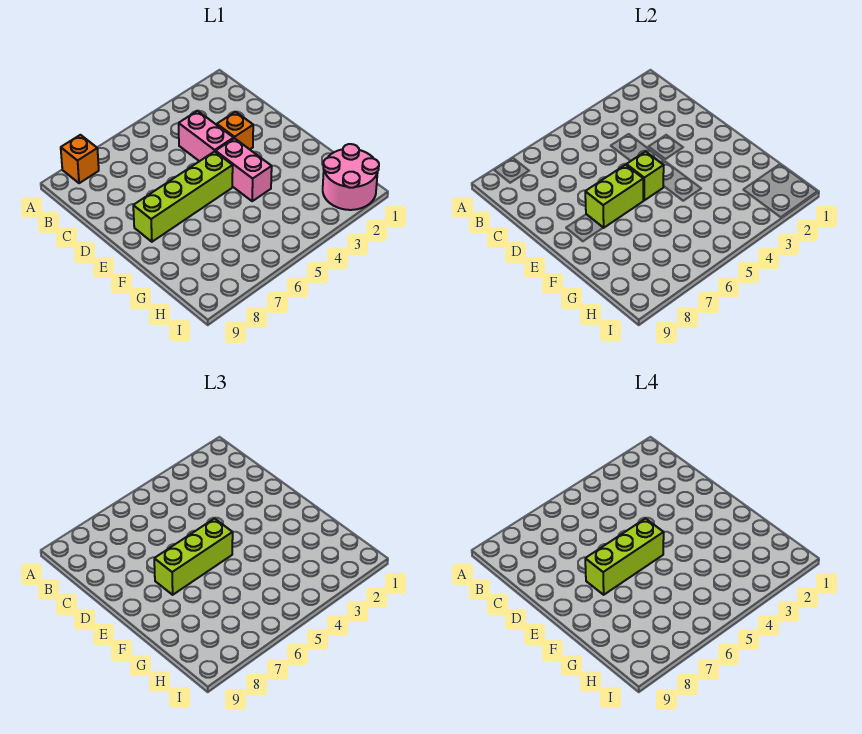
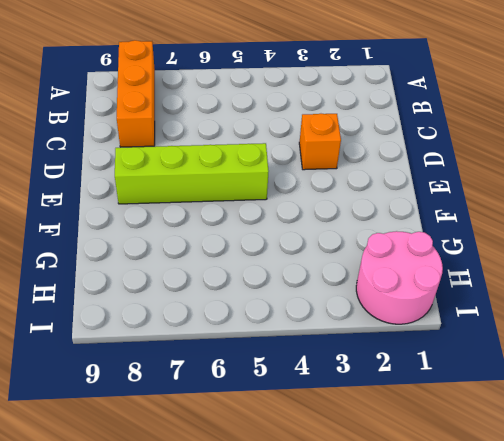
orange brick A8:C8 level 1 -> orange brick A8 level 1
none -> pink brick C4:D4 level 1
none -> pink brick E4:F4 level 1

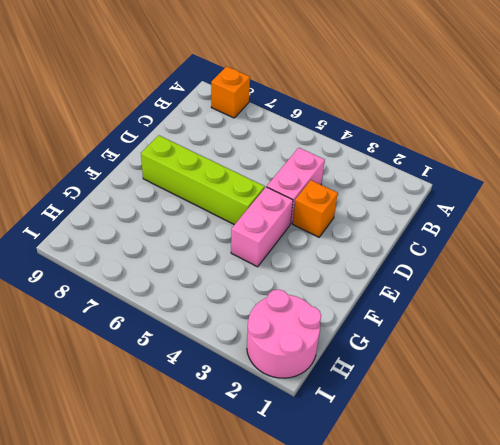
none -> lime brick E5 level 2
none -> lime brick E6:E7 level 2

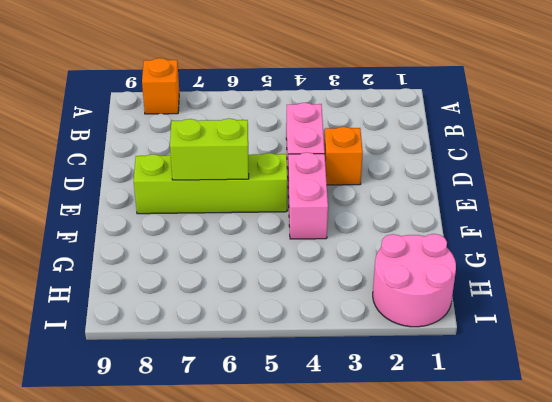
none -> lime brick E5 level 2
none -> lime brick E5:E7 level 3

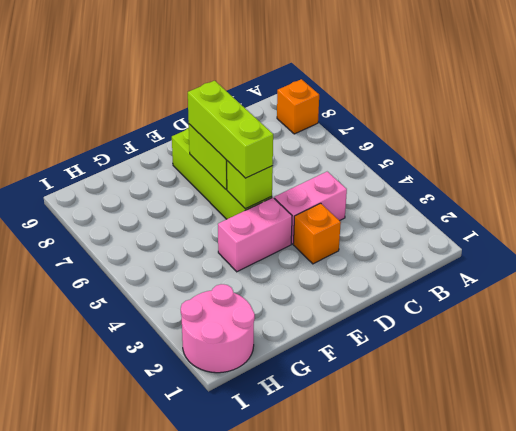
none -> lime brick E5:E7 level 4

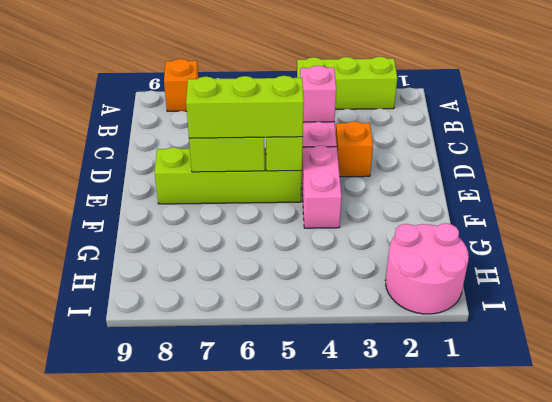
lime brick A2:A4 level 1 -> lime brick E5:E7 level 4
pink brick C4 level 2 -> none

